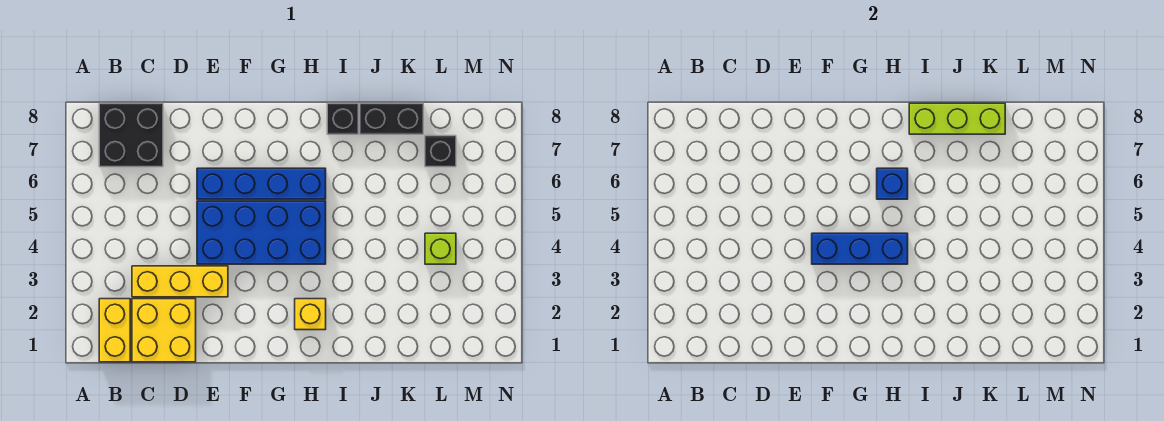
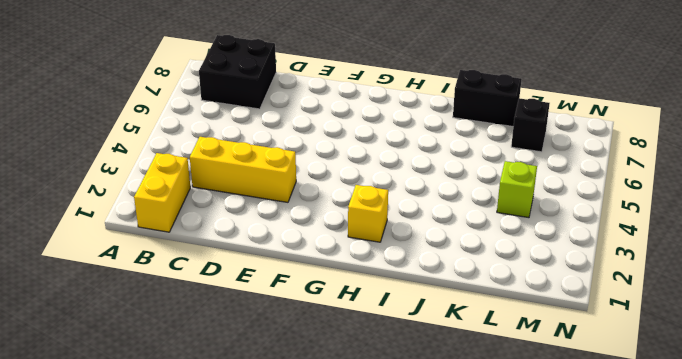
none -> yellow brick C1:D2 level 1
none -> blue brick E4:H5 level 1
none -> blue brick E6:H6 level 1

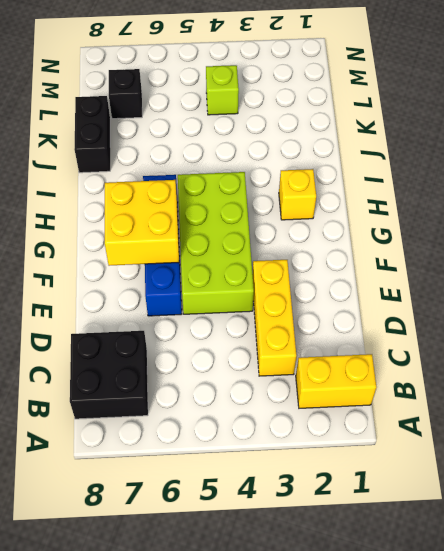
lime brick E4:H5 level 1 -> blue brick E4:H5 level 1
yellow brick F6:G7 level 2 -> yellow brick C1:D2 level 1
none -> black brick I8 level 1
none -> blue brick F4:H4 level 2
none -> blue brick H6 level 2

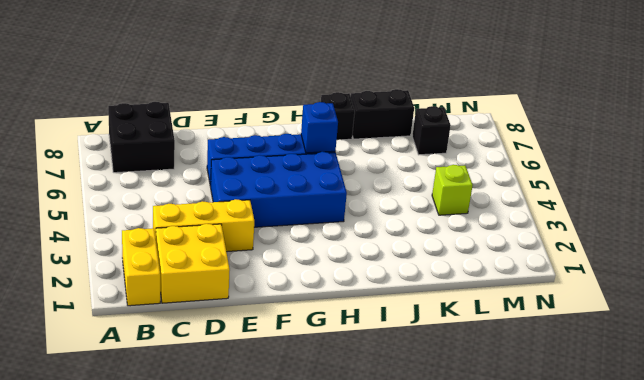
none -> yellow brick H2 level 1
none -> blue brick F4:H4 level 2
none -> lime brick I8:K8 level 2

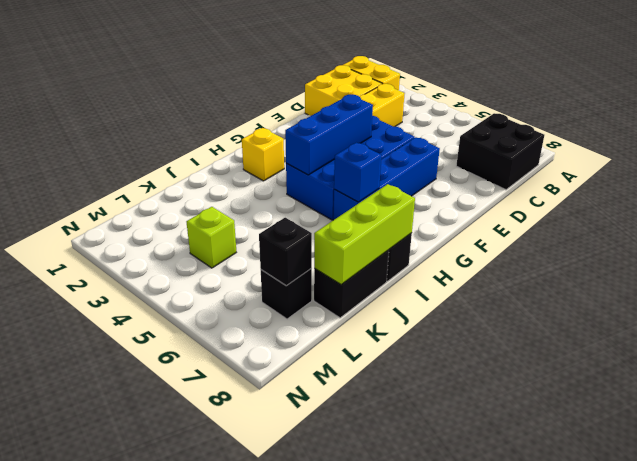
black brick L7 level 2 -> none

